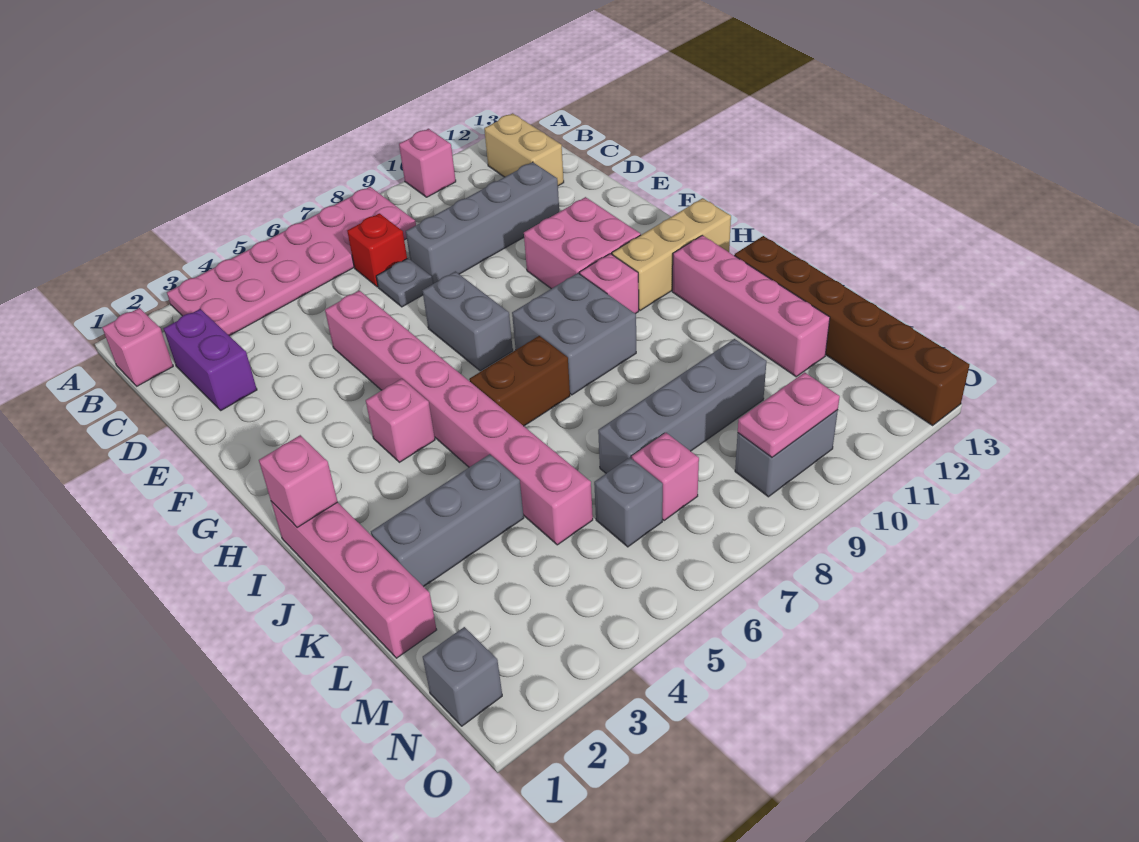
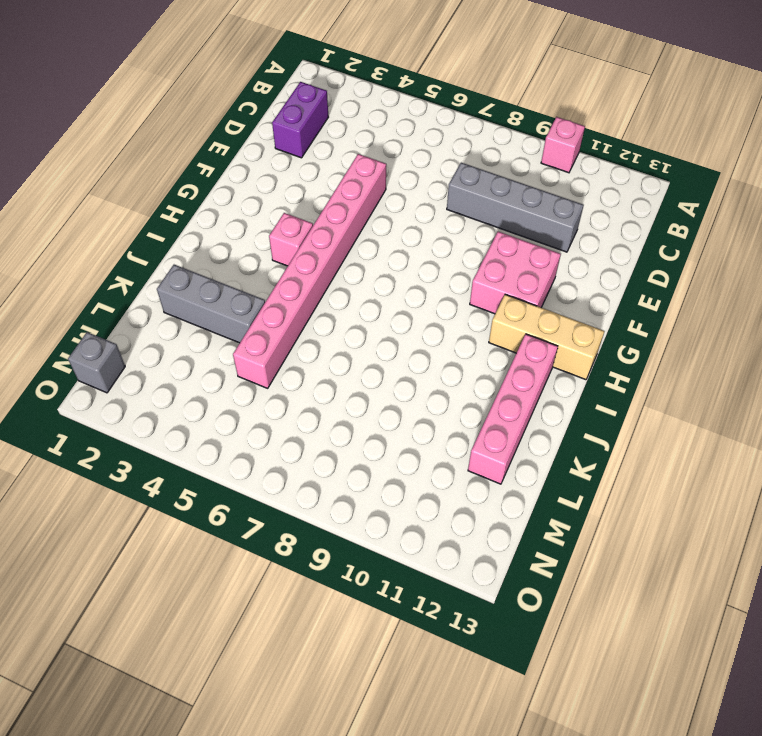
none -> pink plate A3:B8 level 1
none -> pink brick B1 level 1
none -> tan brick B12:C12 level 1

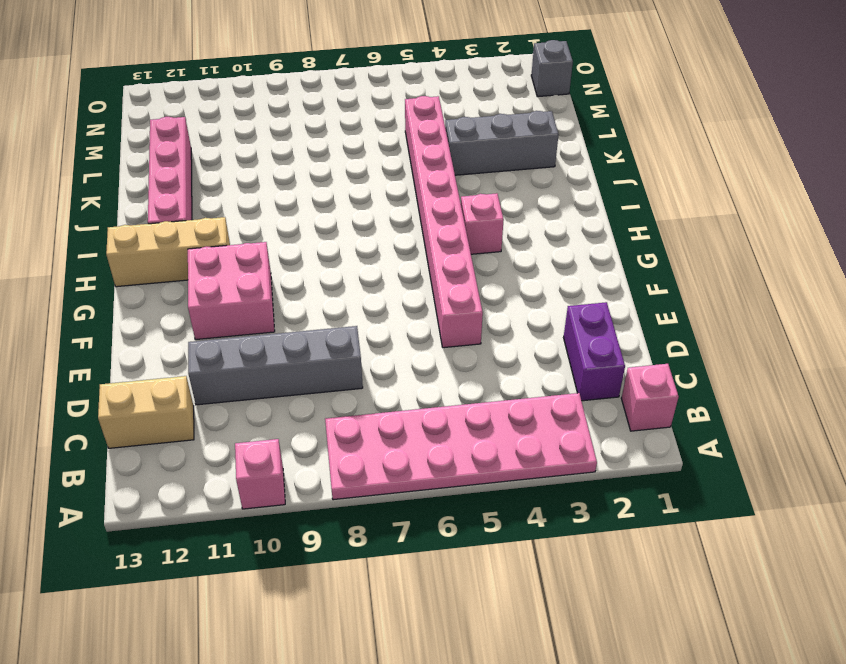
tan brick C12:C13 level 1 -> tan brick B12:C12 level 1
none -> red brick C7 level 1
none -> grey plate D7 level 1
none -> grey brick F7:G7 level 1

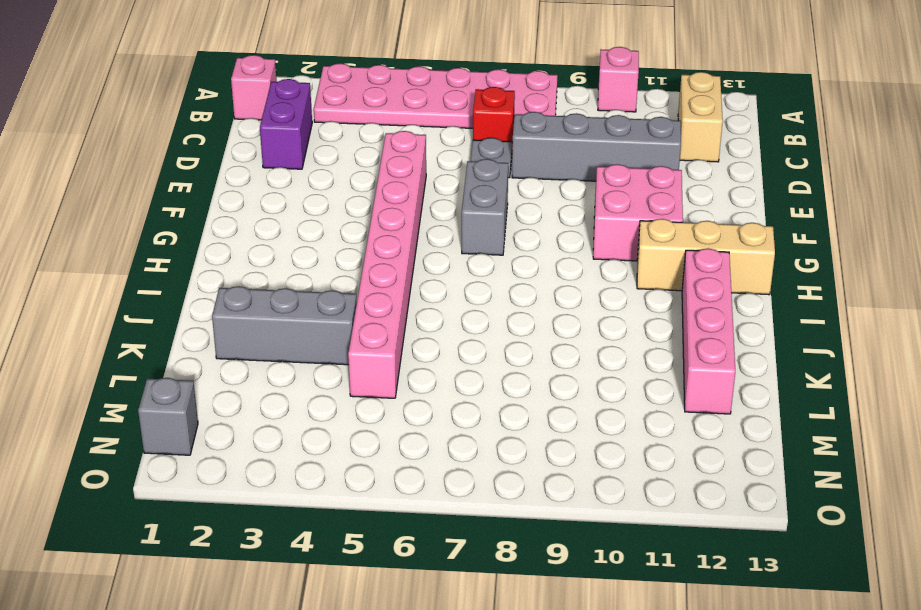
none -> pink brick H4 level 1
none -> grey brick H8:I9 level 1
none -> pink brick H10 level 1

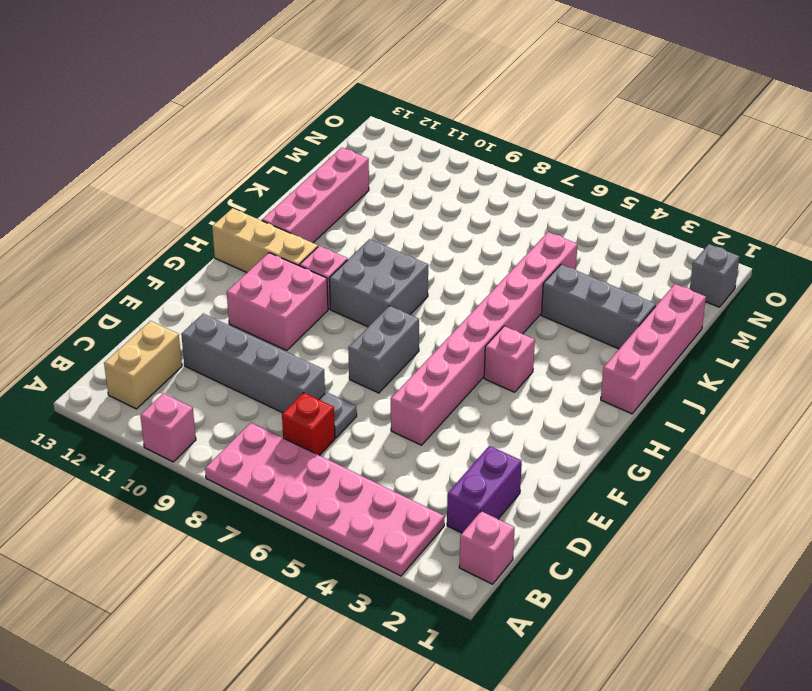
none -> brown brick I6:I7 level 1
none -> brown brick J13:O13 level 1
none -> grey brick L7:L10 level 1

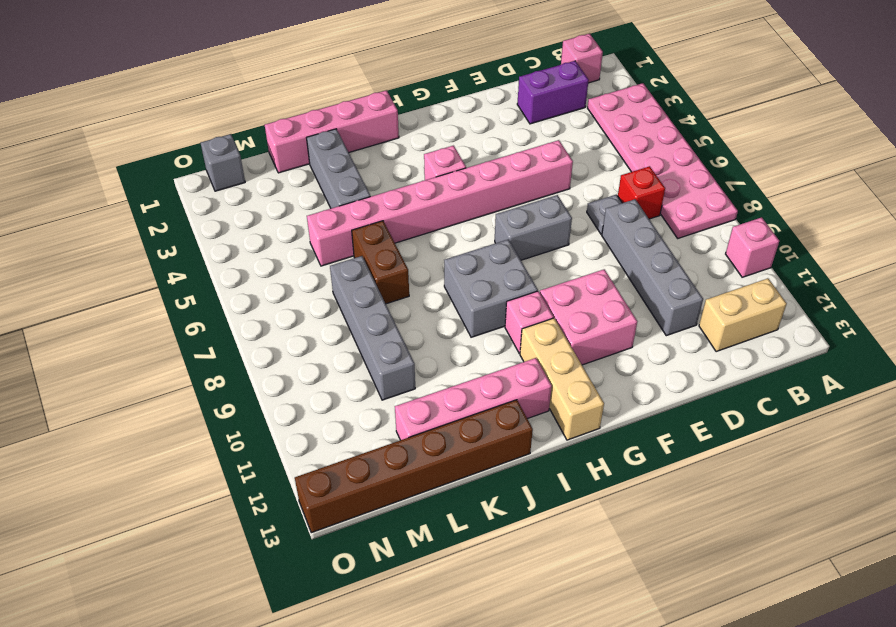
brown brick K6:K7 level 1 -> brown brick I6:I7 level 1
none -> grey brick M6 level 1
none -> pink brick M7 level 1
none -> grey brick N9:N10 level 1

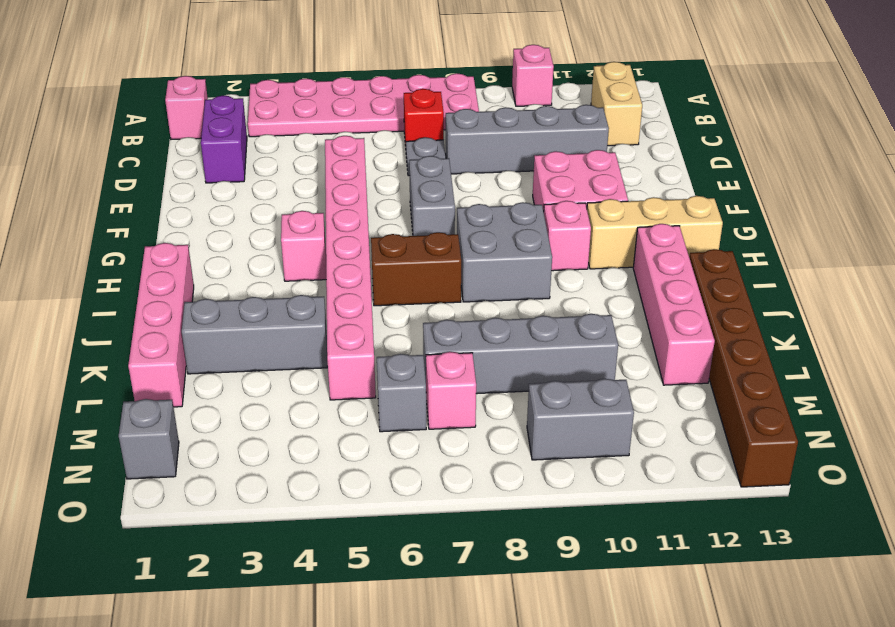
none -> pink brick I1 level 2
none -> pink plate N9:N10 level 2

